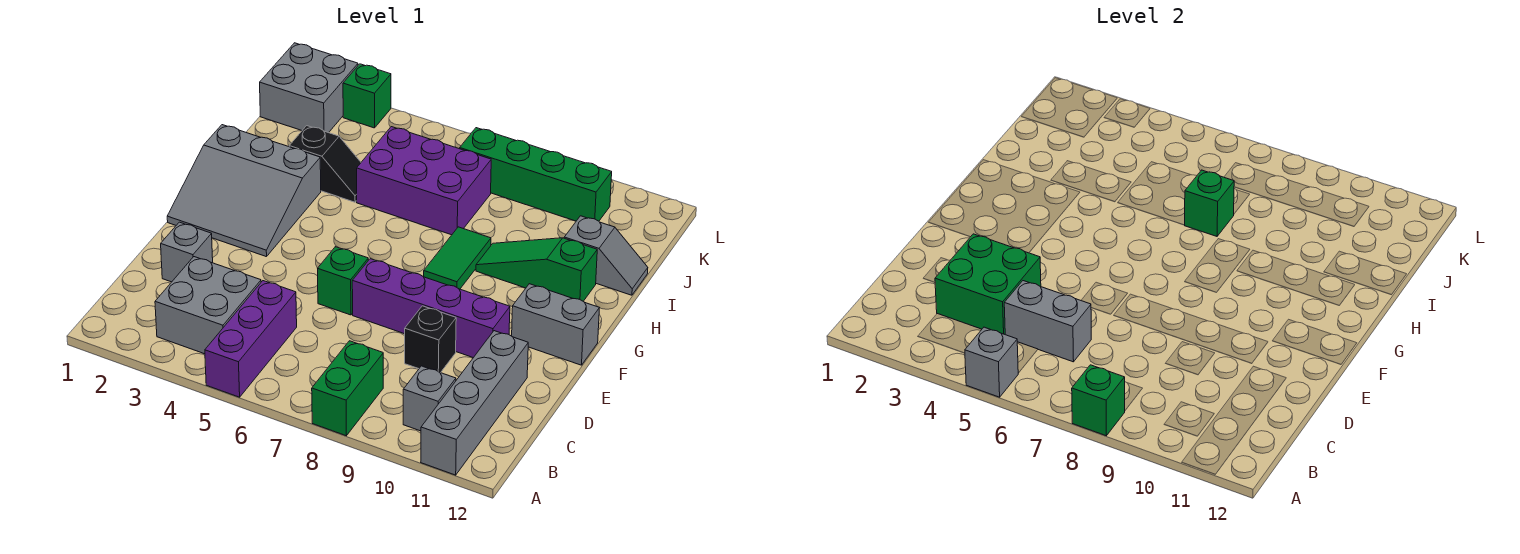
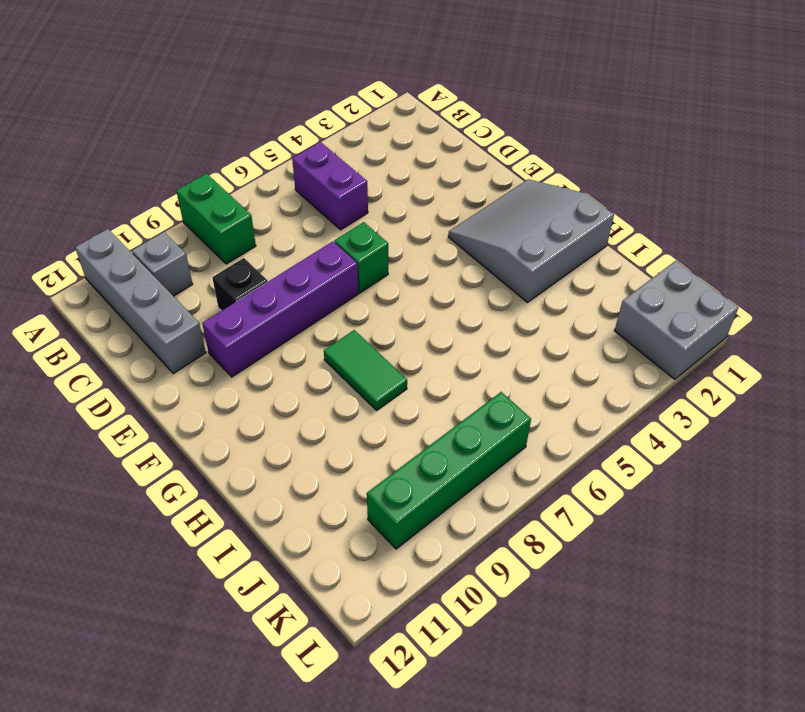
purple brick B5:C5 level 1 -> purple brick A5:C5 level 1
none -> grey brick B3:C4 level 1
none -> grey brick D2 level 1
none -> grey brick F11:F12 level 1

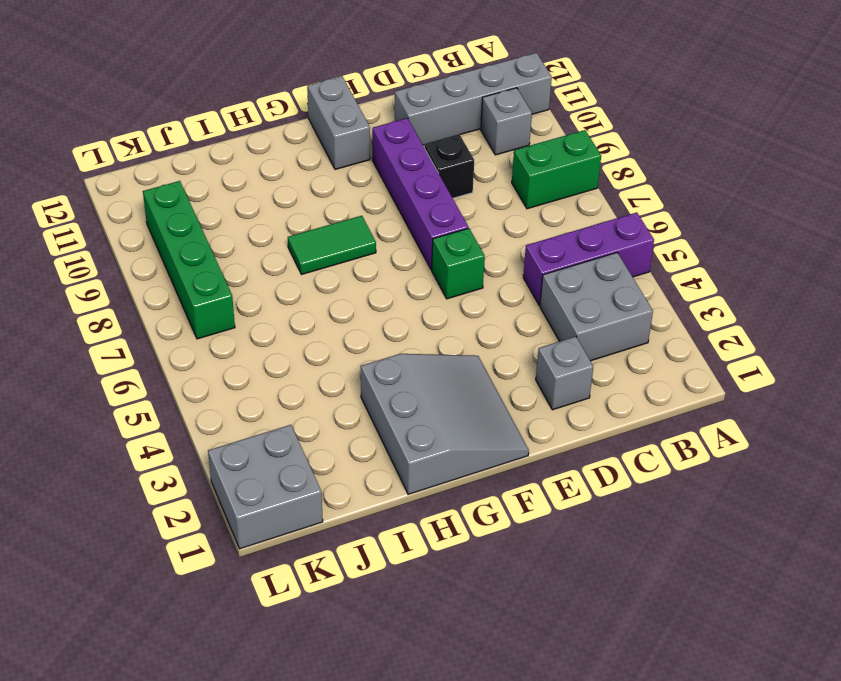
none -> green slope H9:H11 level 1 top 11
none -> black slope I3:I4 level 1 top 3
none -> purple brick I5:J7 level 1

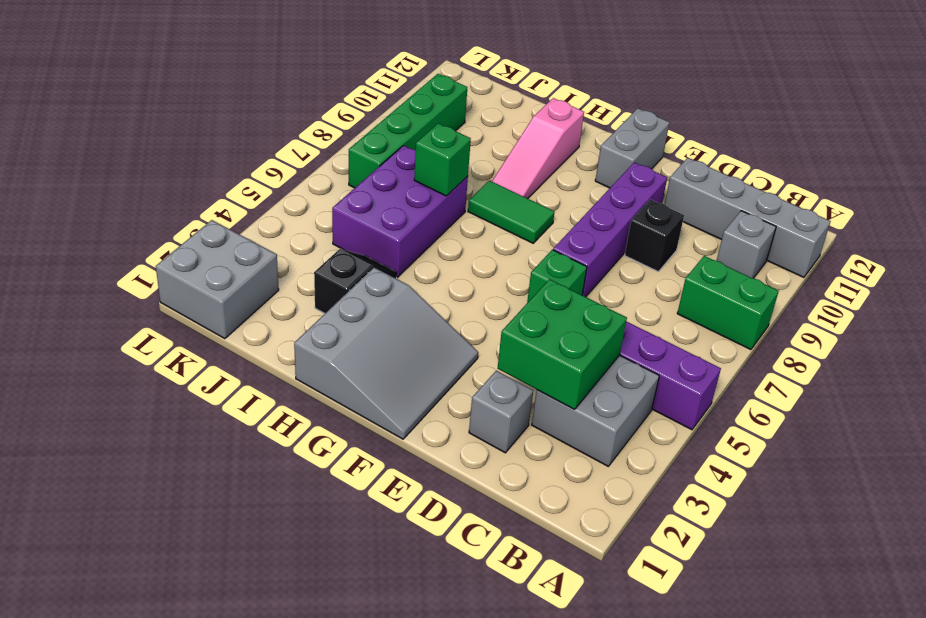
pink slope H9:H11 level 1 top 11 -> green slope H9:H11 level 1 top 11
none -> grey slope I11:I12 level 1 top 11
none -> green brick L3 level 1
none -> grey brick A5 level 2

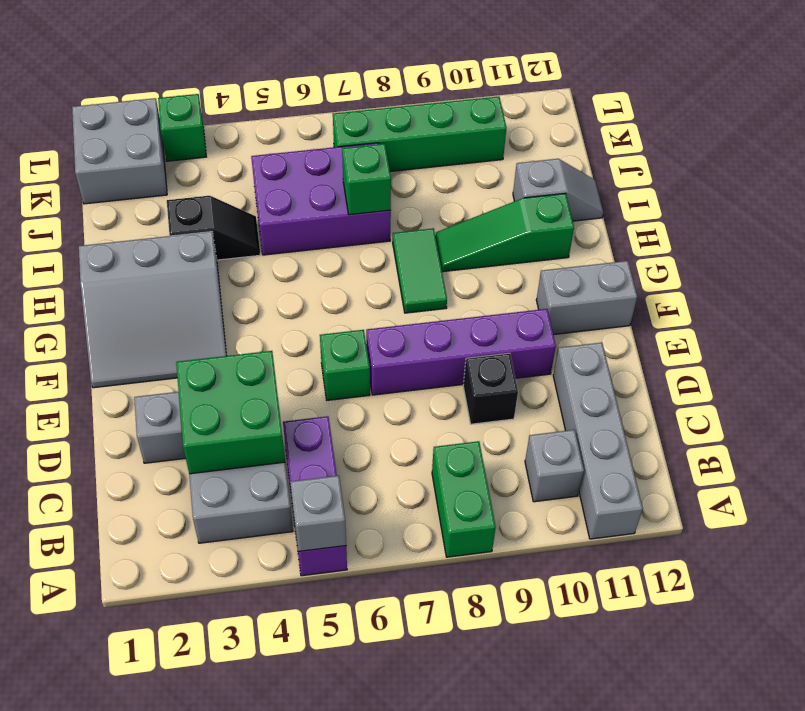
none -> green brick A8 level 2
none -> grey brick C5:C6 level 2

